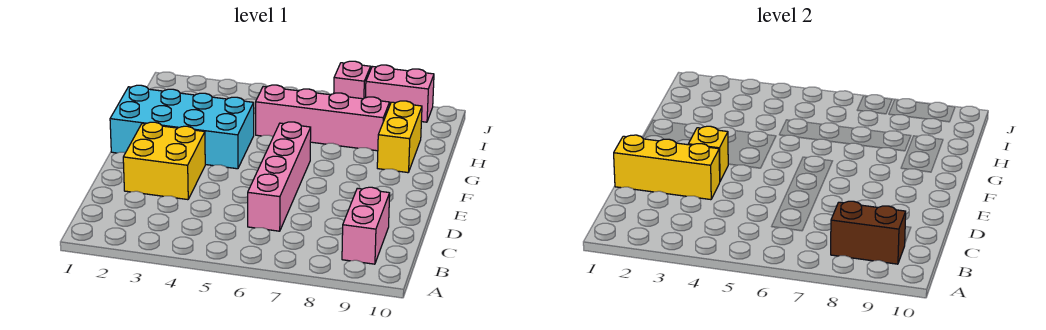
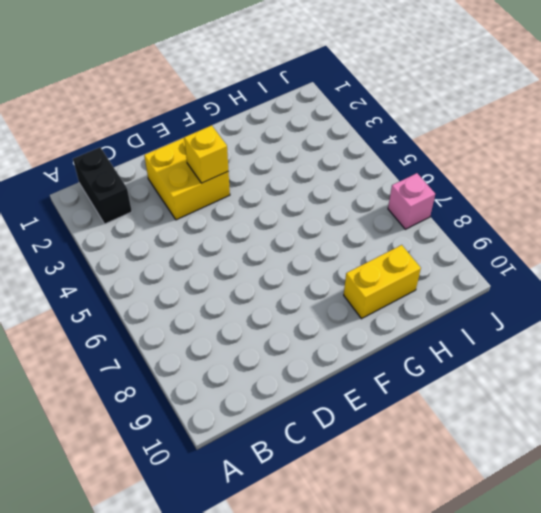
black brick B1:B2 level 1 -> none
none -> pink brick B9:C9 level 1
none -> pink brick C6:F6 level 1

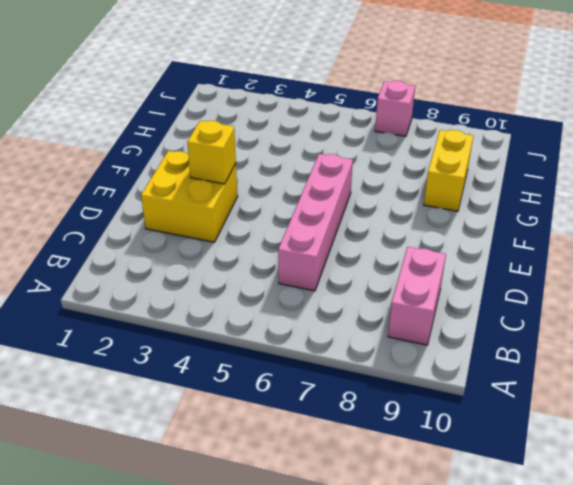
none -> cyan brick F1:G4 level 1
none -> pink brick H5:H8 level 1

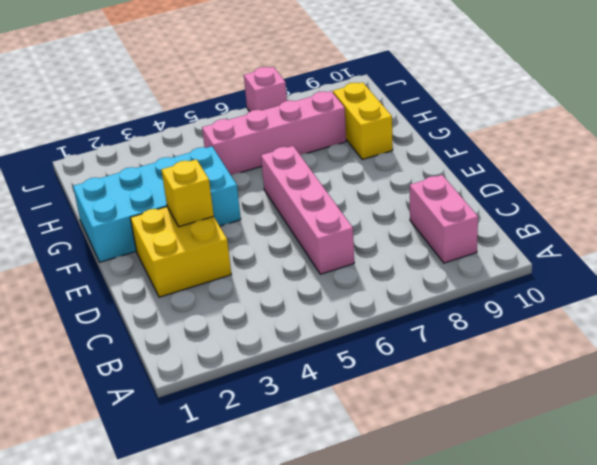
none -> pink brick J8:J9 level 1
none -> brown brick B8:B9 level 2

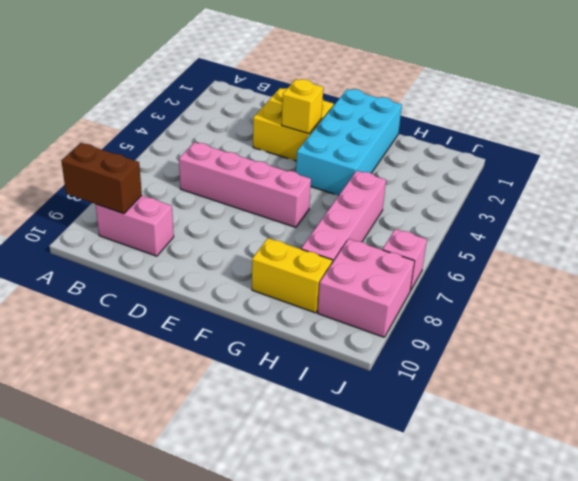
brown brick A9:B9 level 2 -> brown brick B8:B9 level 2
pink brick I8:J9 level 1 -> pink brick J8:J9 level 1
none -> yellow brick D1:D3 level 2

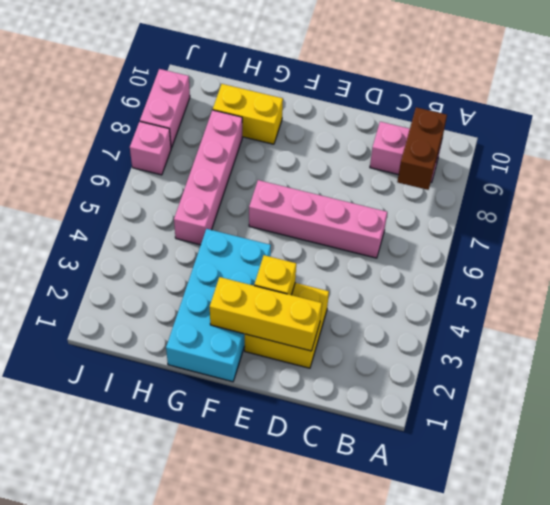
yellow brick D2:F2 level 2 -> yellow brick D1:D3 level 2

